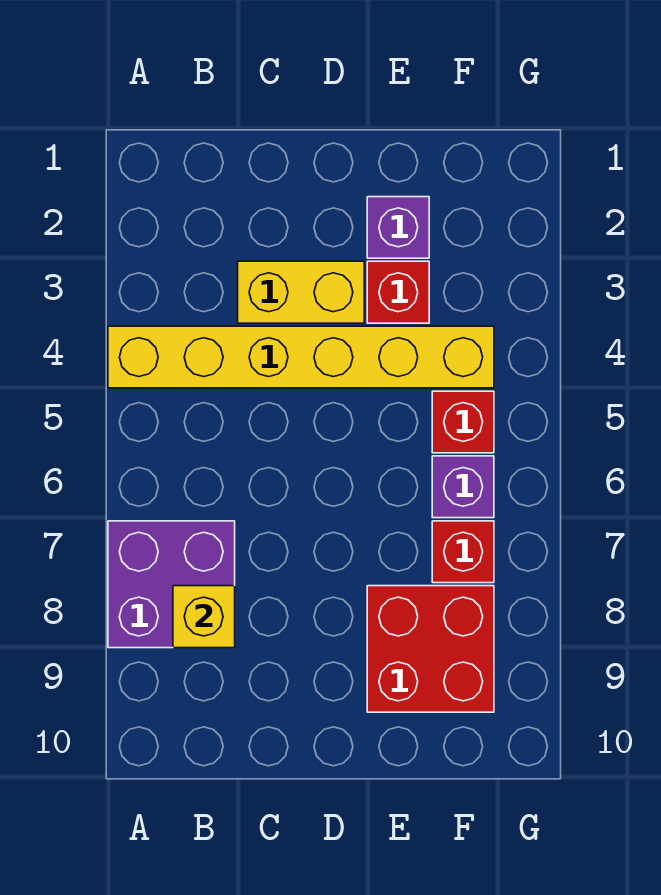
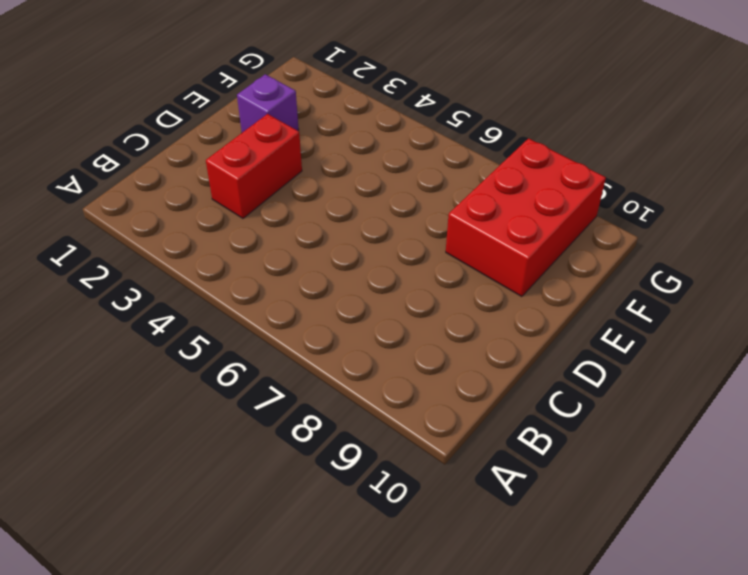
red brick C3:D3 level 1 -> yellow brick C3:D3 level 1
red brick E8:G9 level 1 -> red brick E8:F9 level 1
none -> yellow brick A4:F4 level 1
none -> purple brick A7:B8 level 1

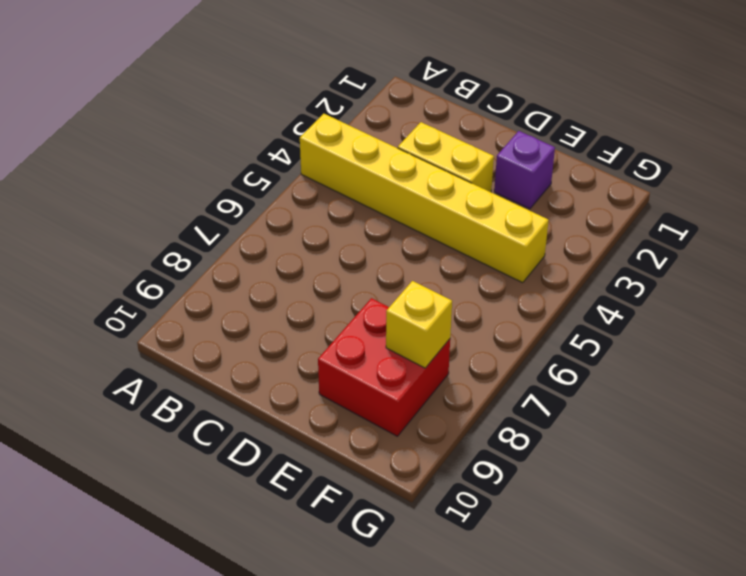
yellow brick F8 level 2 -> yellow brick B8 level 2
none -> purple brick A7:B8 level 1
none -> red brick E3 level 1

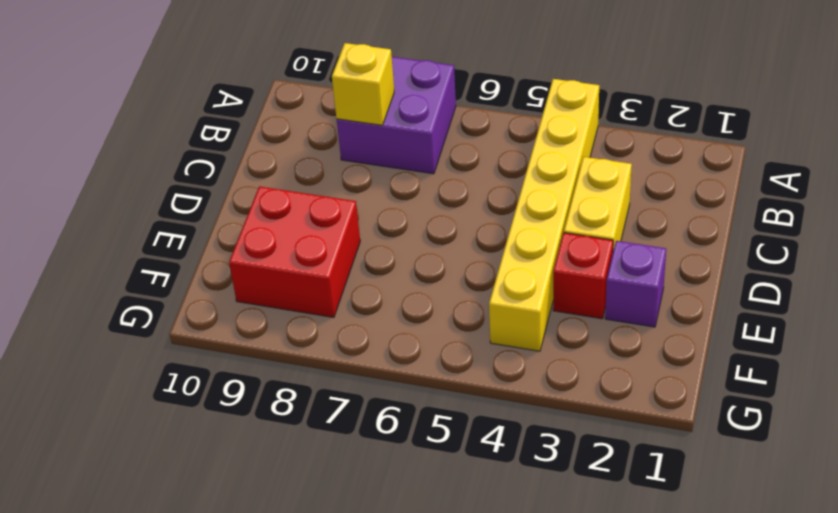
none -> red brick F5 level 1
none -> purple brick F6 level 1

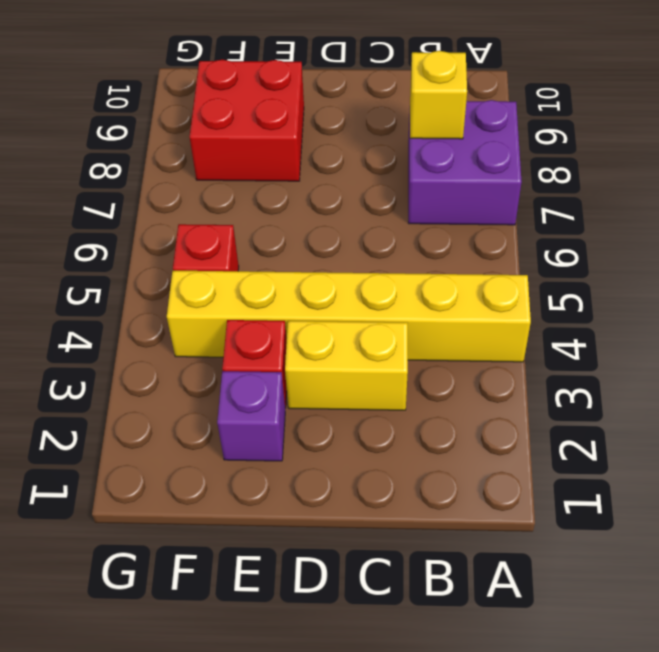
none -> purple brick F6 level 1
none -> red brick F7 level 1

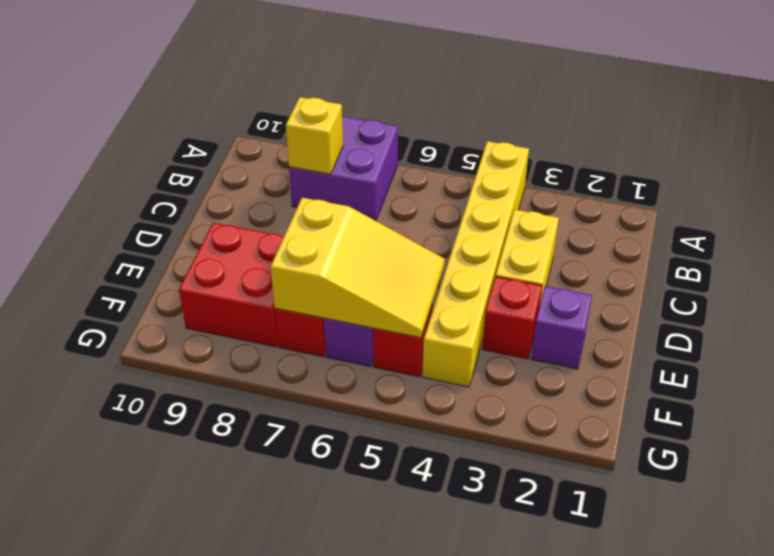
yellow slope E5:F7 level 2 top 7 -> none

